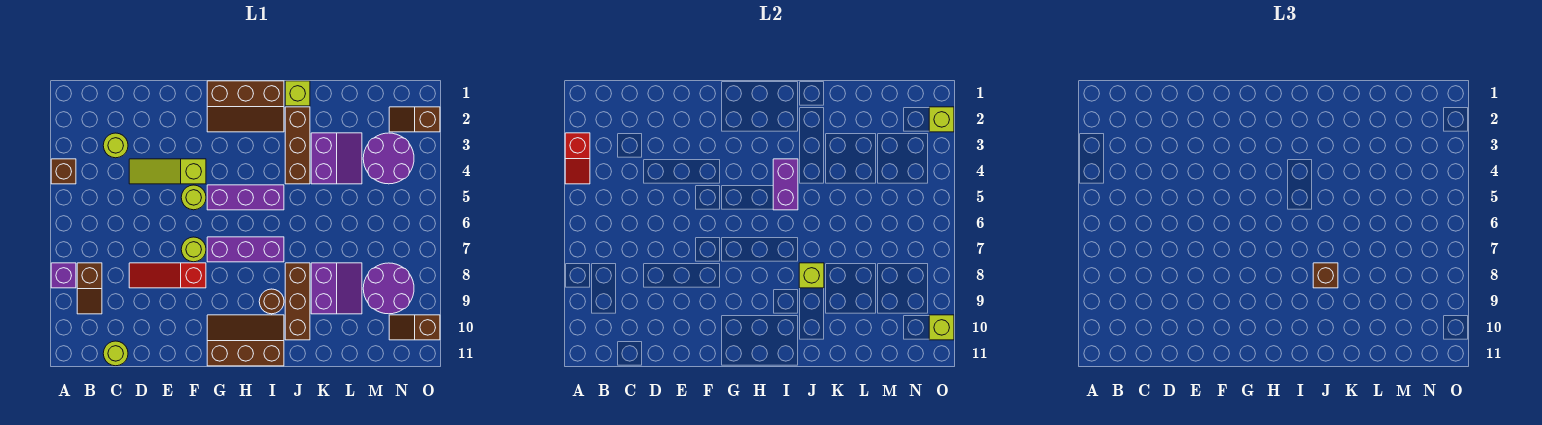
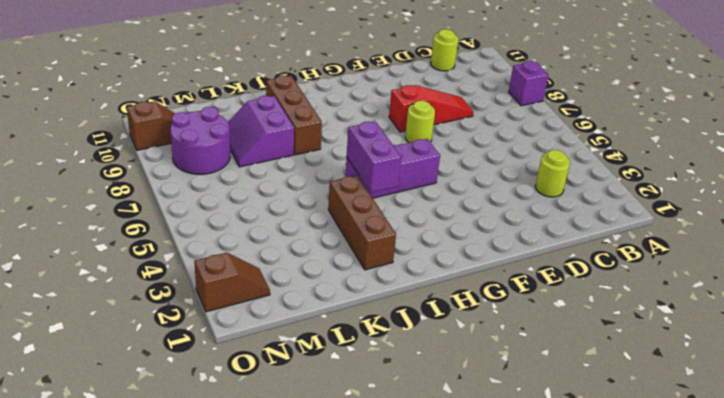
none -> brown brick A4 level 1
none -> brown slope B8:B9 level 1 top 8
none -> lime slope D4:F4 level 1 top F

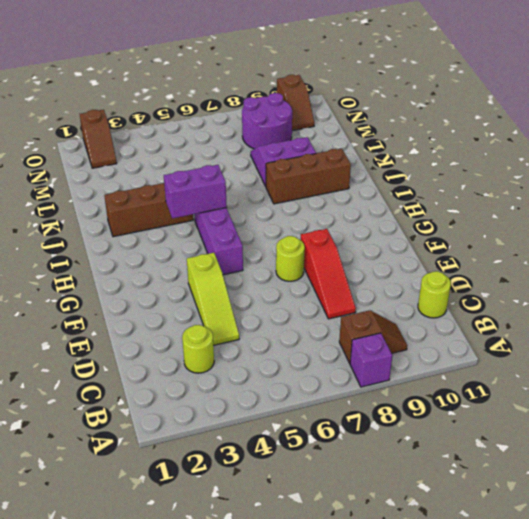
none -> brown brick A4 level 1
none -> lime round brick F5 level 1
none -> brown slope G1:I2 level 1 top 1

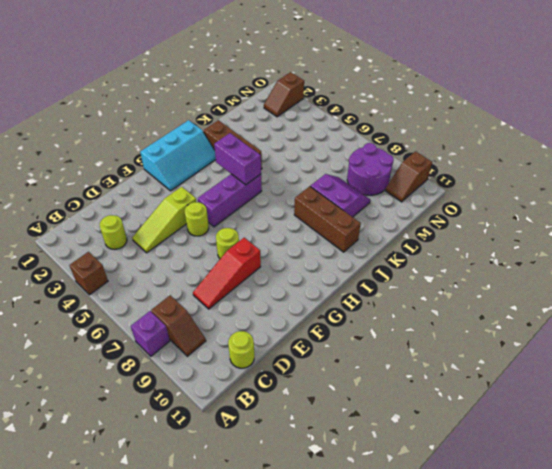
cyan slope G1:I2 level 1 top 1 -> brown slope G1:I2 level 1 top 1
none -> purple brick G7:I7 level 1
none -> brown slope G10:I11 level 1 top 11
none -> brown round brick I9 level 1

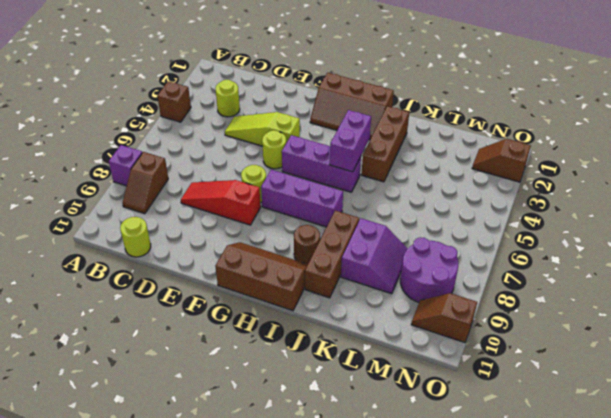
none -> lime brick J1 level 1
none -> purple slope K3:L4 level 1 top K
none -> purple round brick M3:N4 level 1

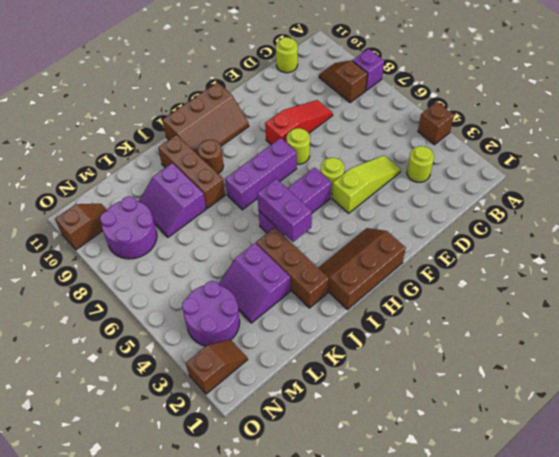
none -> lime brick J1 level 1
none -> red slope A3:A4 level 2 top 3
none -> lime brick J8 level 2

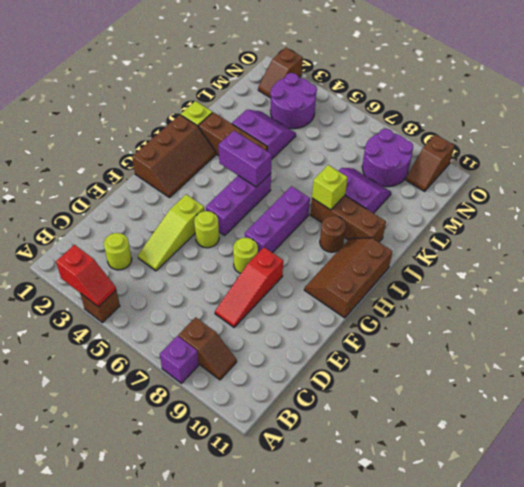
none -> lime round brick C11 level 1
none -> lime brick O2 level 2
none -> lime brick O10 level 2

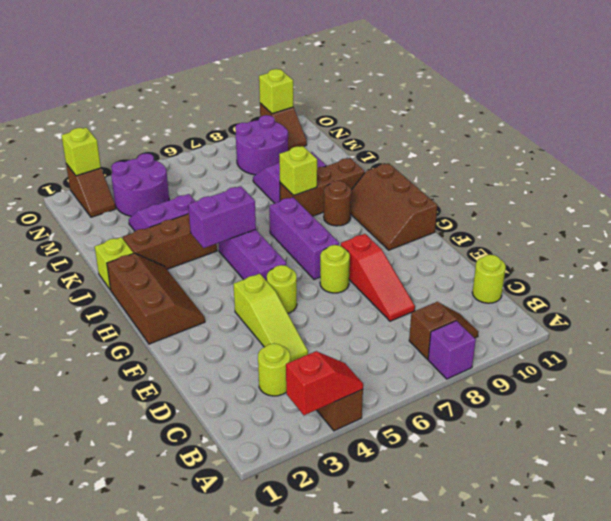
none -> brown brick J8 level 3

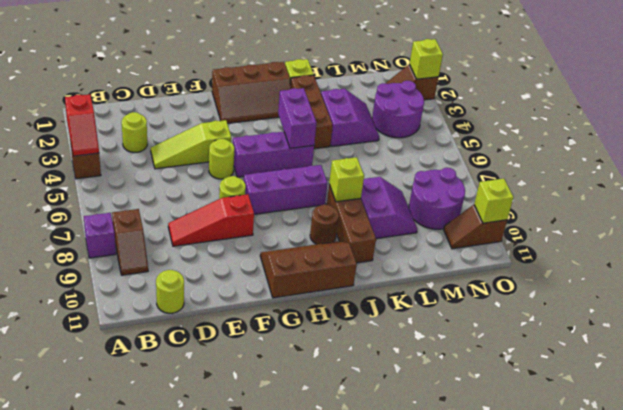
none -> brown brick J8 level 3

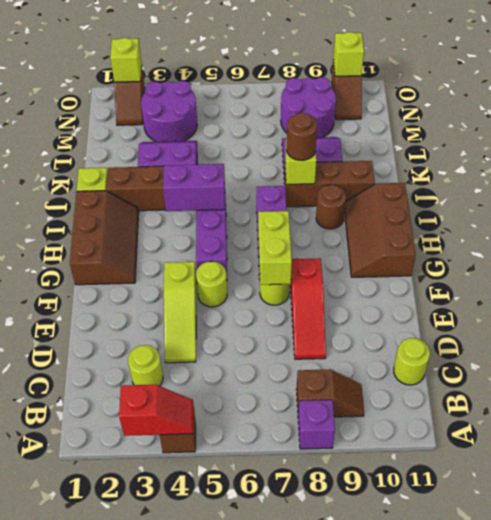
lime brick F7:G7 level 2 -> none
brown round brick J8 level 3 -> brown brick J8 level 3

